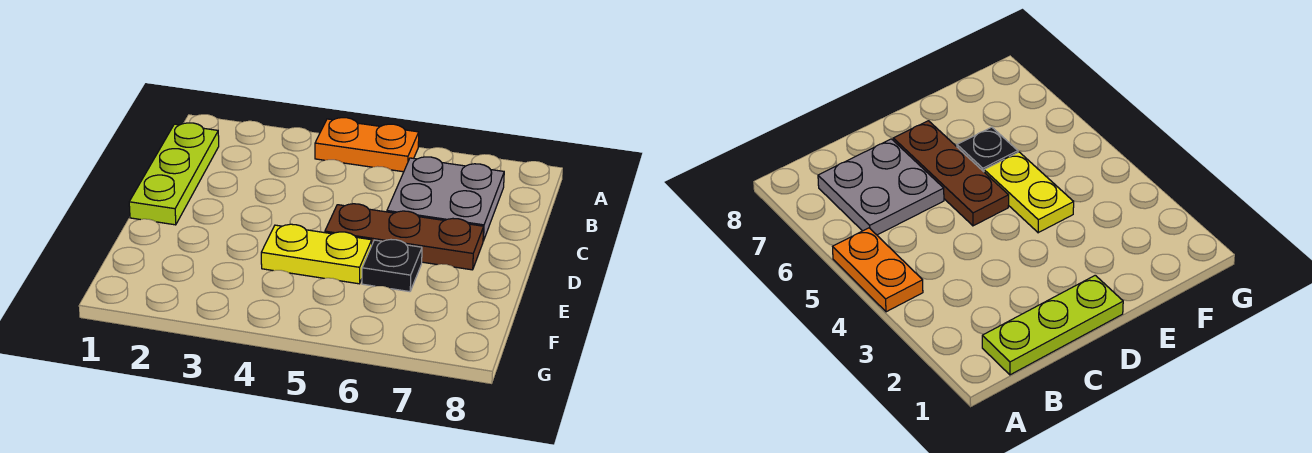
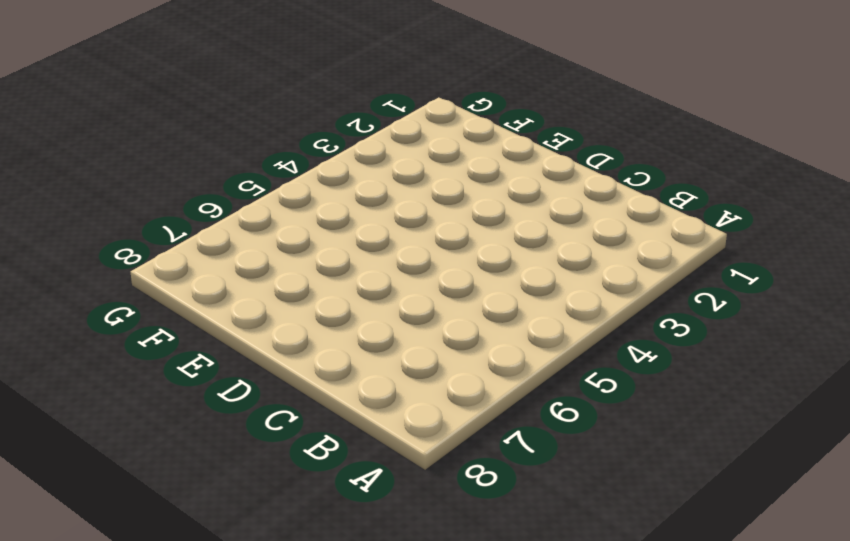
none -> orange plate A4:A5 level 1
none -> lime plate B1:D1 level 1

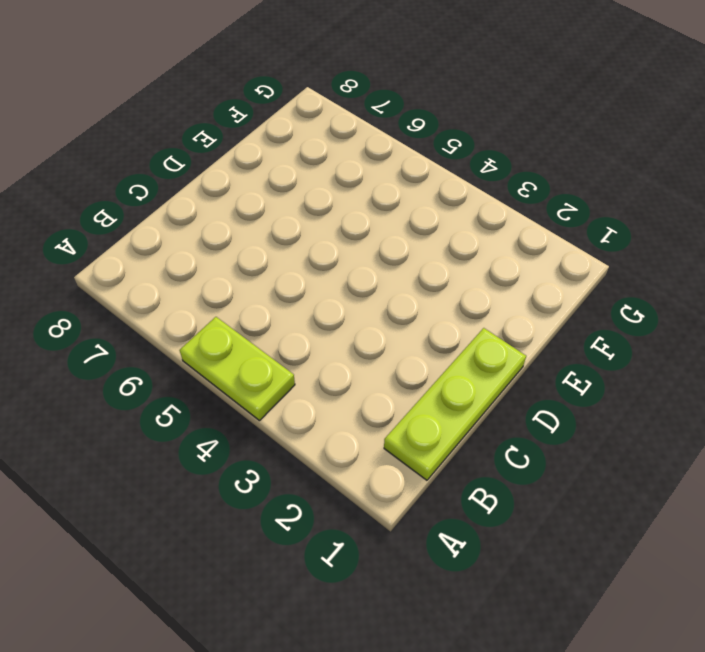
lime plate A4:A5 level 1 -> orange plate A4:A5 level 1
none -> grey plate B6:C7 level 1
none -> brown plate D5:D7 level 1

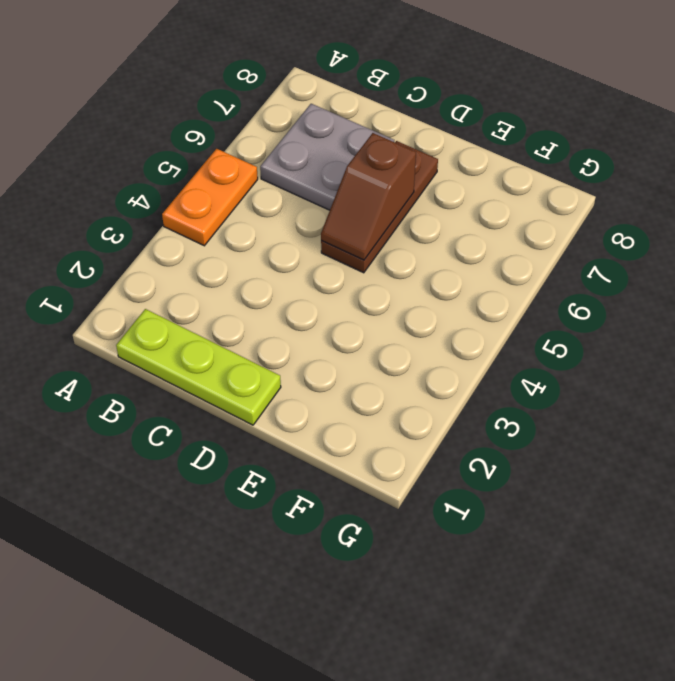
brown slope D5:D6 level 2 top 6 -> none
none -> yellow plate E4:E5 level 1
none -> black plate E6 level 1

